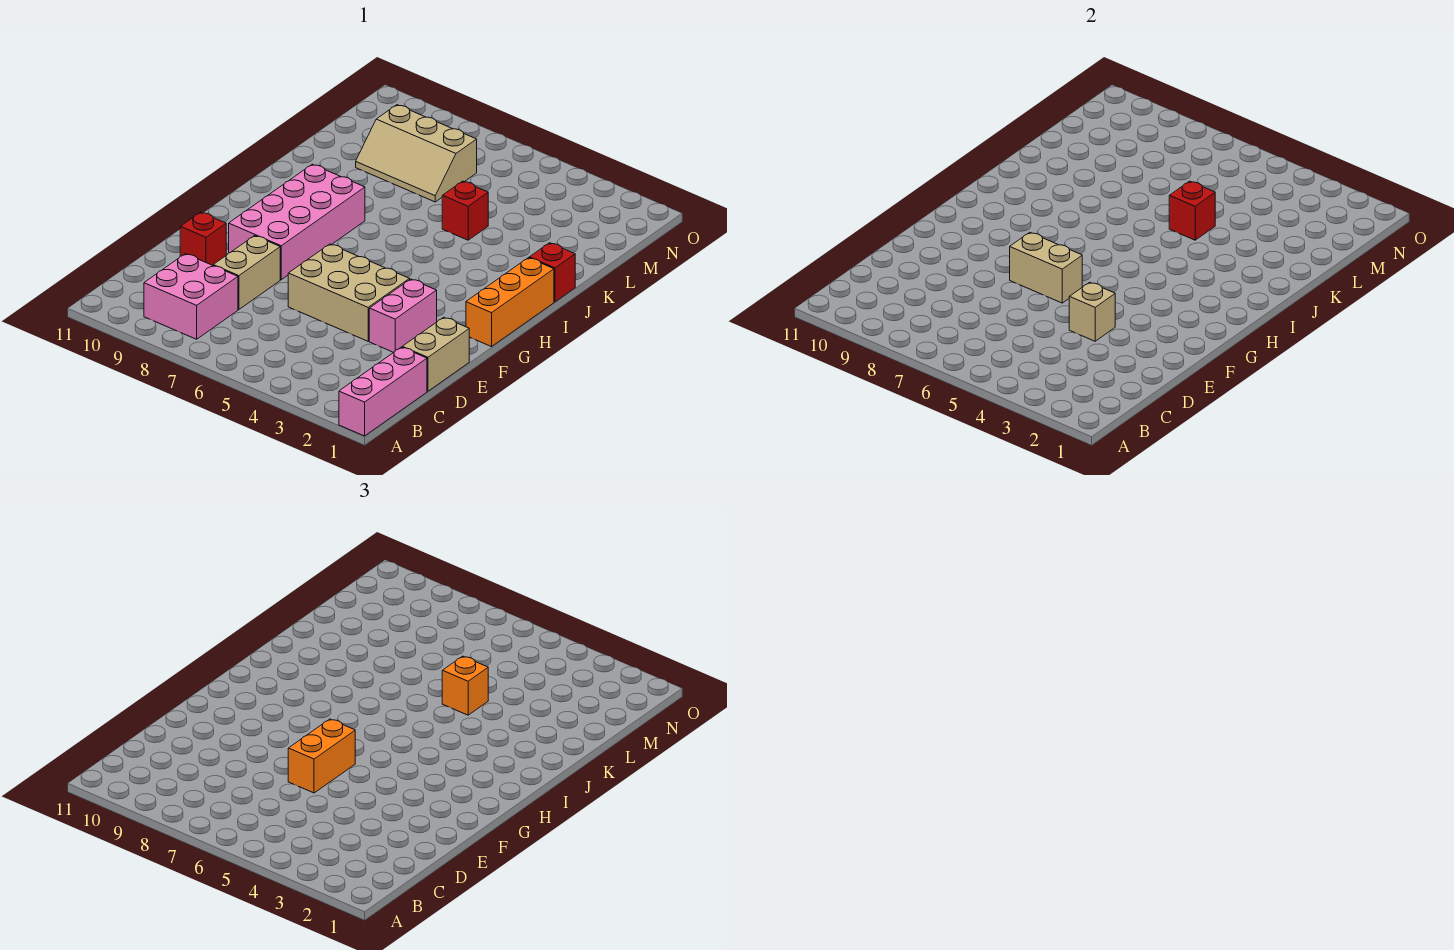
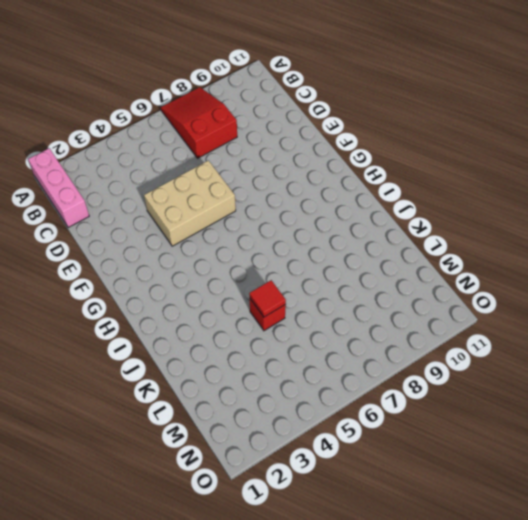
red slope A7:C8 level 1 top C -> pink brick B8:C9 level 1
red tile K5 level 2 -> red brick K5 level 2
none -> tan brick D1:E1 level 1
none -> tan brick D8:E8 level 1
none -> pink brick E3:F3 level 1

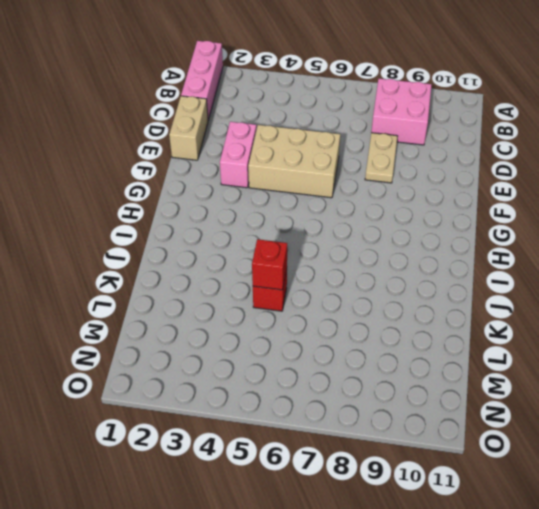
tan plate D8:E8 level 1 -> tan brick D8:E8 level 1
none -> red brick E10 level 1
none -> pink brick F8:I9 level 1
none -> orange brick G1:I1 level 1

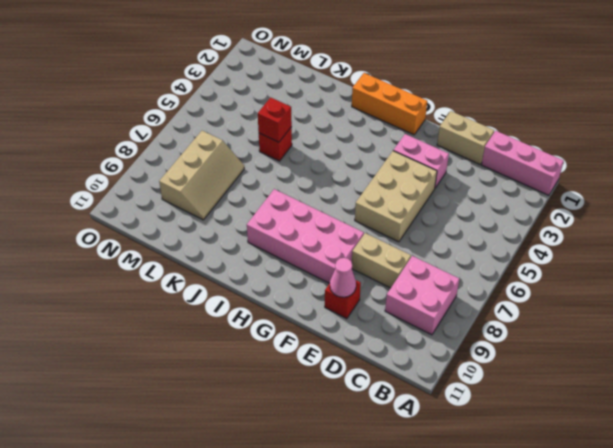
pink cone E10 level 2 -> none
none -> red brick J1 level 1
none -> tan brick E4 level 2
none -> tan brick F6:F7 level 2

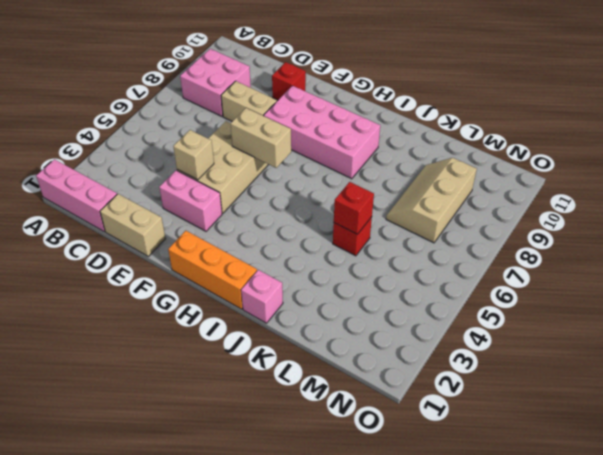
tan brick F6:G6 level 2 -> tan brick F6:F7 level 2
pink brick J1 level 1 -> red brick J1 level 1
none -> orange brick E6:F6 level 3
none -> orange brick K5 level 3

